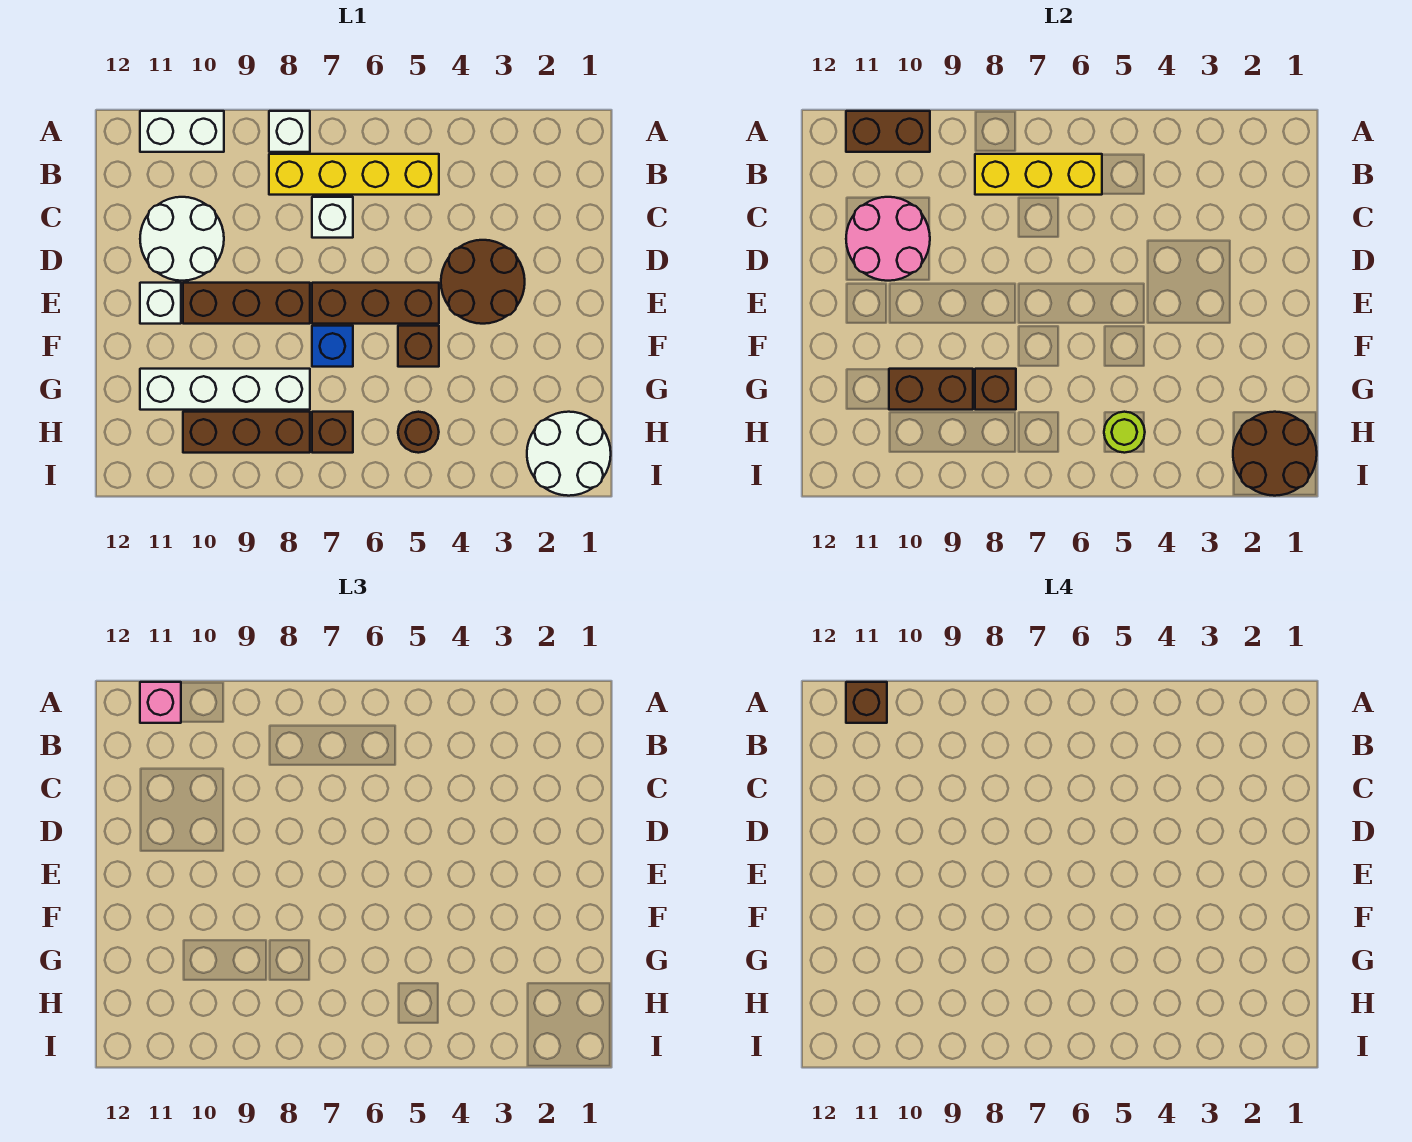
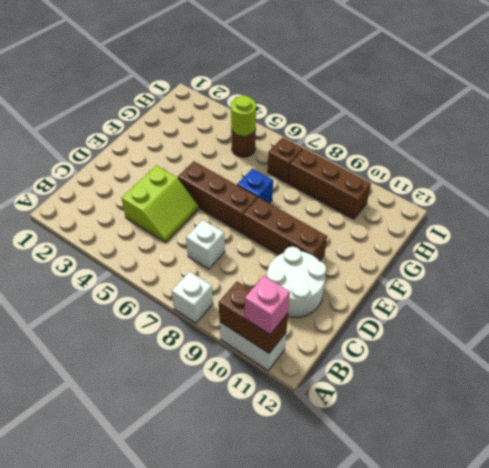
lime slope C4:D5 level 1 top 4 -> brown round brick D3:E4 level 1
none -> yellow brick B5:B8 level 1
none -> white brick E11 level 1
none -> brown brick F5 level 1

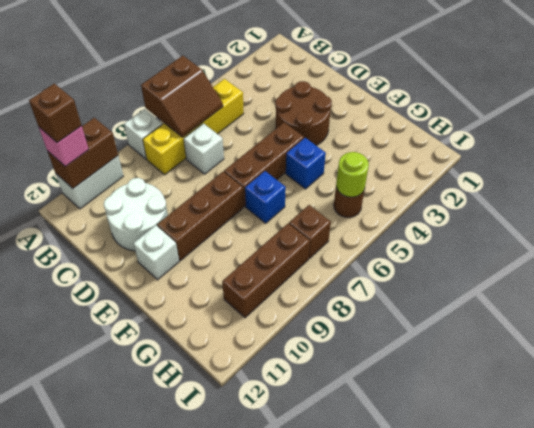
brown slope A6:B7 level 2 top A -> yellow brick B6:B8 level 2
blue brick F5 level 1 -> brown brick F5 level 1
none -> white brick G8:G11 level 1
none -> white round brick H1:I2 level 1
none -> pink round brick C10:D11 level 2

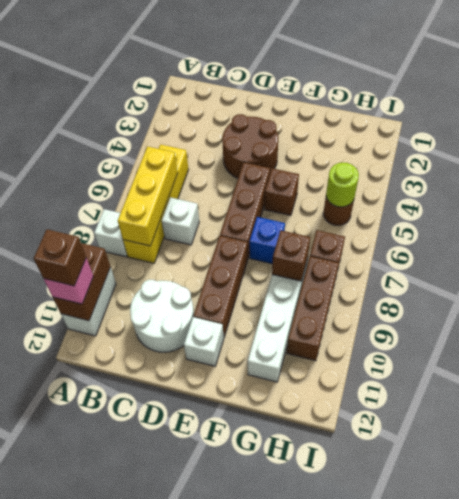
none -> white round brick H1:I2 level 1
none -> pink round brick C10:D11 level 2
none -> brown brick G9:G10 level 2

